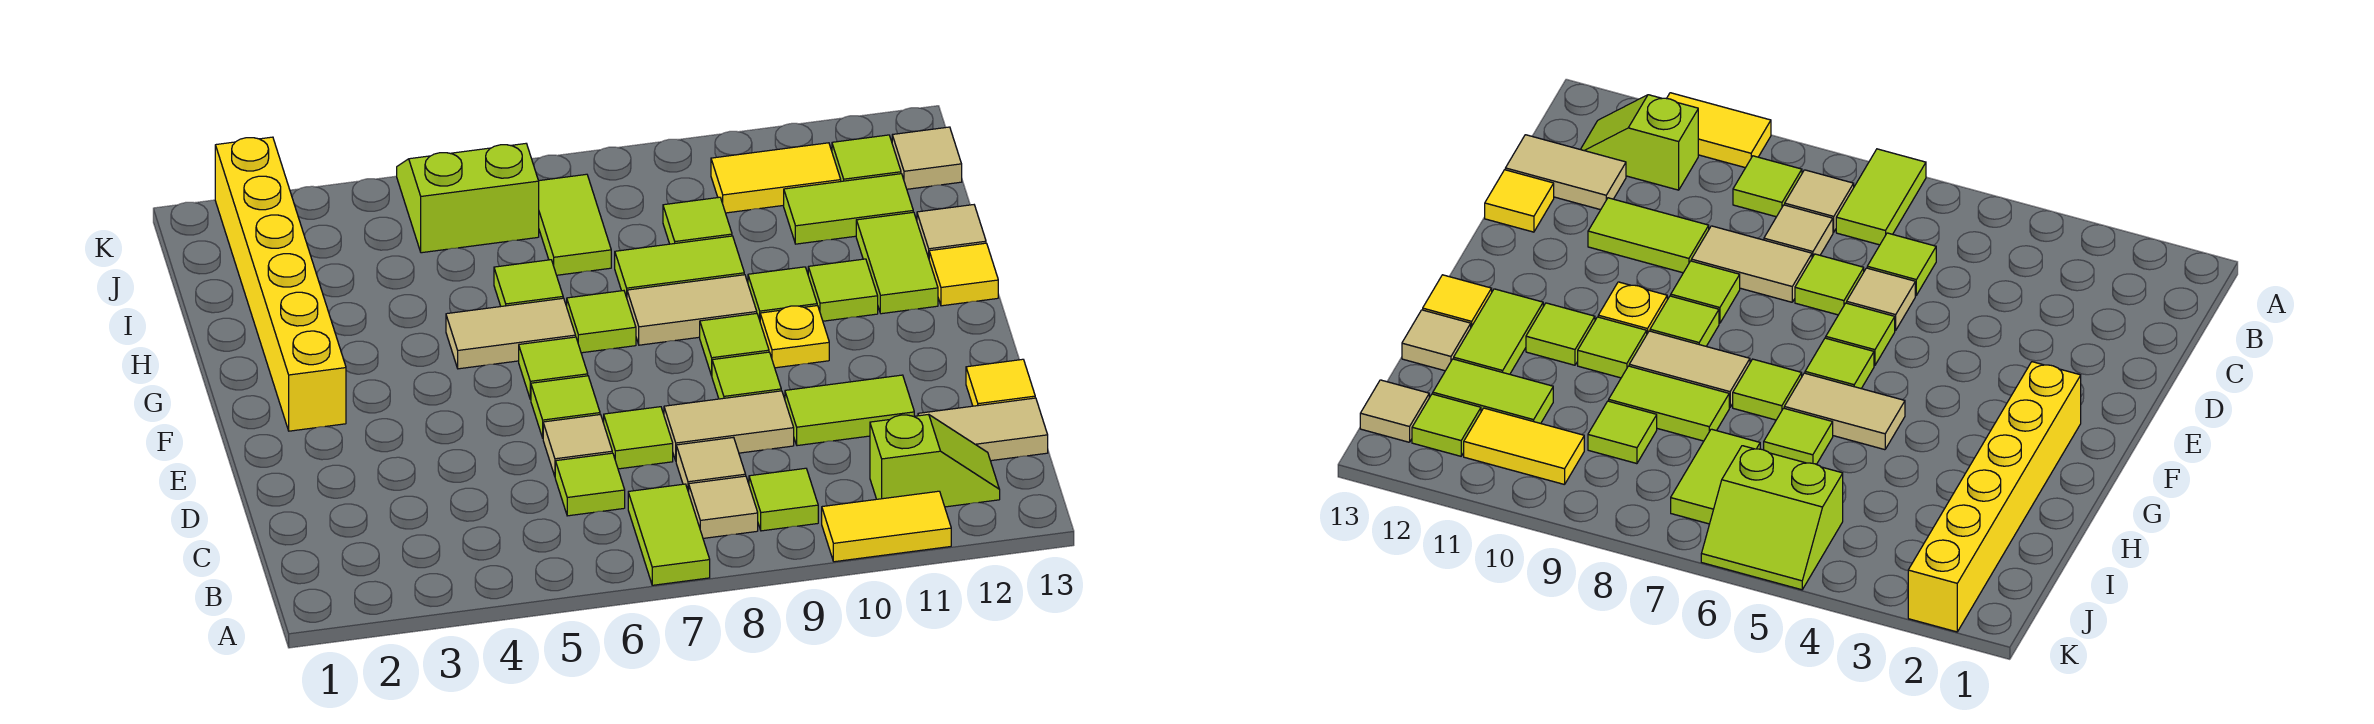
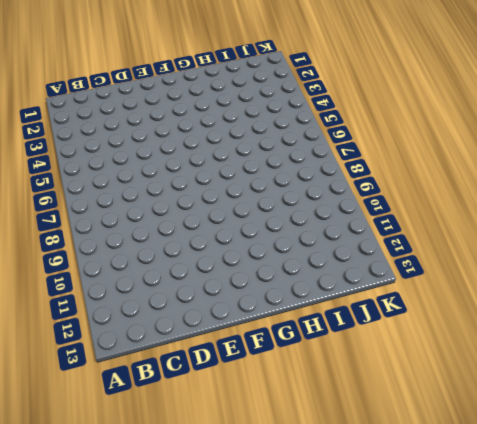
none -> lime tile A7:B7 level 1
none -> yellow tile A10:A11 level 1
none -> tan tile B8 level 1
none -> lime tile B9 level 1

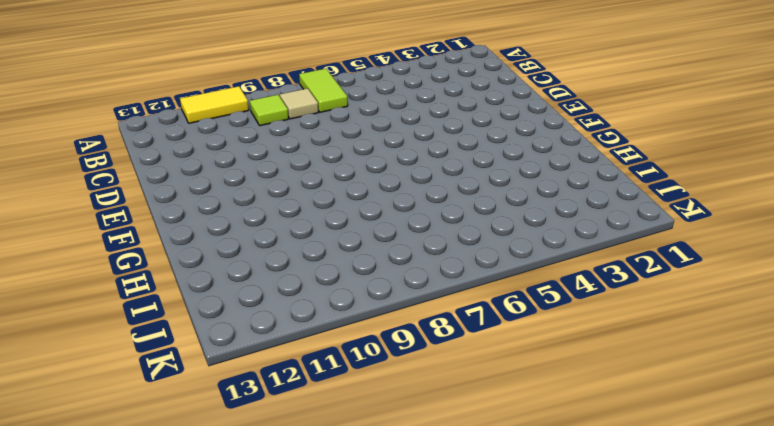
none -> lime slope B11:B12 level 1 top 11
none -> lime tile C6 level 1
none -> tan tile C8 level 1
none -> tan tile C12:C13 level 1

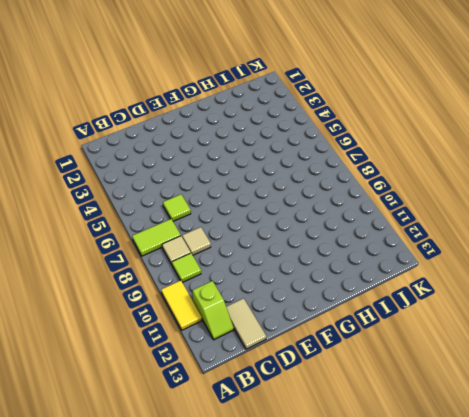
none -> tan tile D6 level 1
none -> lime tile D7 level 1
none -> tan tile D8:D9 level 1
none -> lime tile D10:D11 level 1

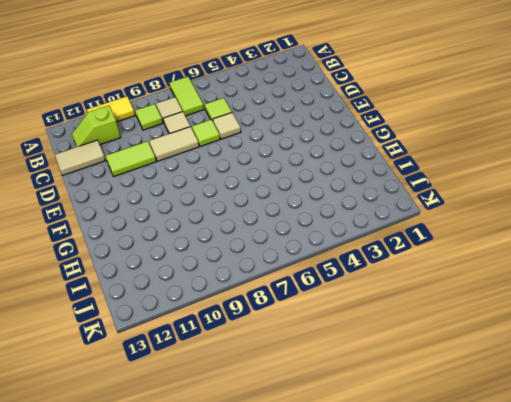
none -> yellow tile D13 level 1
none -> lime tile E6 level 1
none -> lime tile E9 level 1
none -> yellow brick F2:K2 level 1

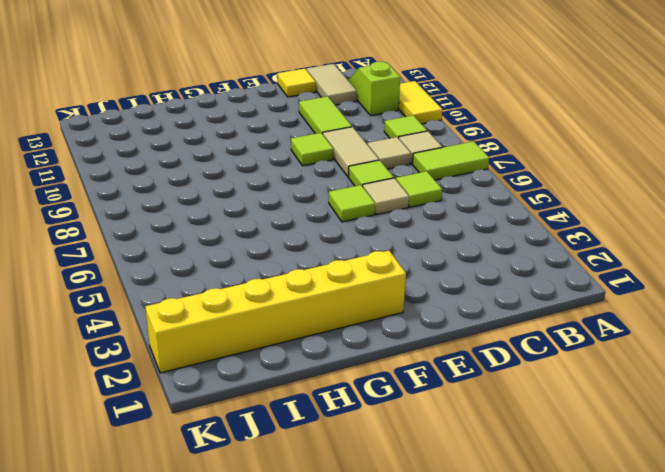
none -> lime tile F6 level 1
none -> lime tile F9 level 1
none -> yellow plate F10 level 1
none -> tan tile G5:G6 level 1

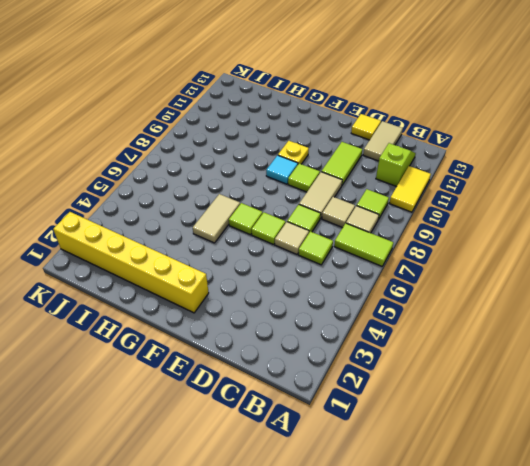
cyan tile F9 level 1 -> lime tile F9 level 1
none -> lime tile G7 level 1
none -> tan tile G8:G9 level 1
none -> lime tile G10 level 1
none -> lime tile G11 level 1

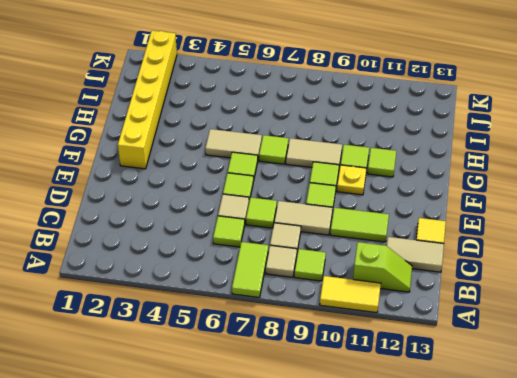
none -> lime tile G12:H12 level 1
none -> yellow tile G13 level 1
none -> lime tile H6 level 1
none -> lime tile H8:H9 level 1

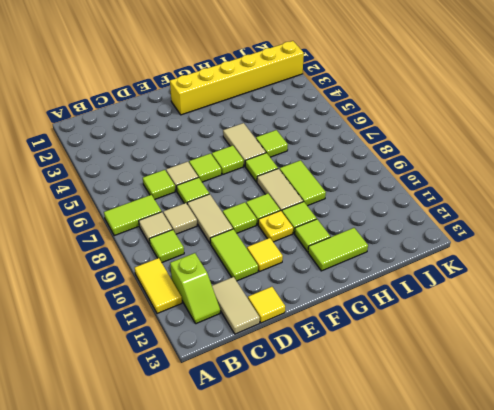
yellow tile E11 level 1 -> yellow tile G13 level 1
none -> tan tile H13 level 1
none -> lime tile I7:J7 level 1
none -> lime tile I9 level 1
none -> lime tile I11:I12 level 1

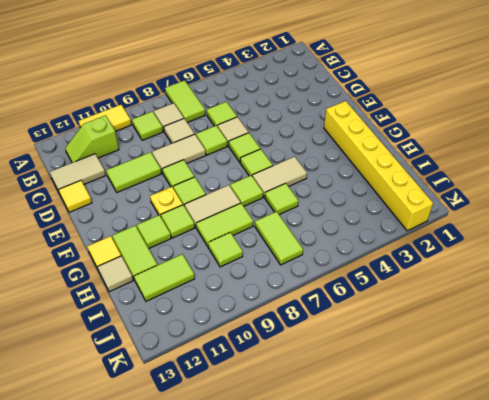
none -> lime slope J5:K6 level 1 top J
none -> yellow tile J10:J11 level 1
none -> lime tile J12 level 1
none -> tan tile J13 level 1

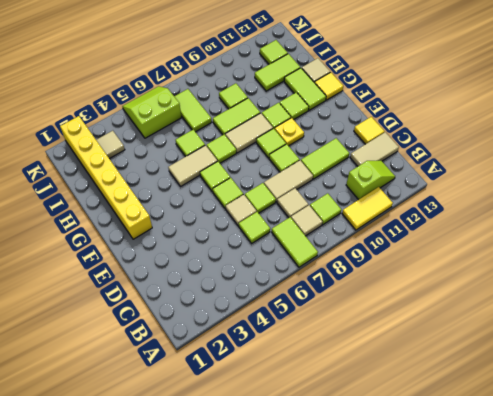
tan tile J3 level 1 -> tan tile J13 level 1
none -> yellow tile J10:J11 level 1

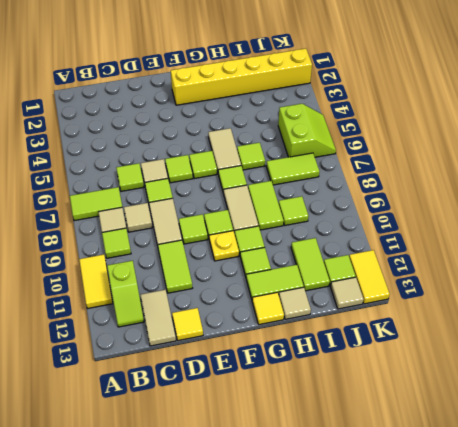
yellow tile K12:K13 level 1 -> yellow tile J10:J11 level 1

